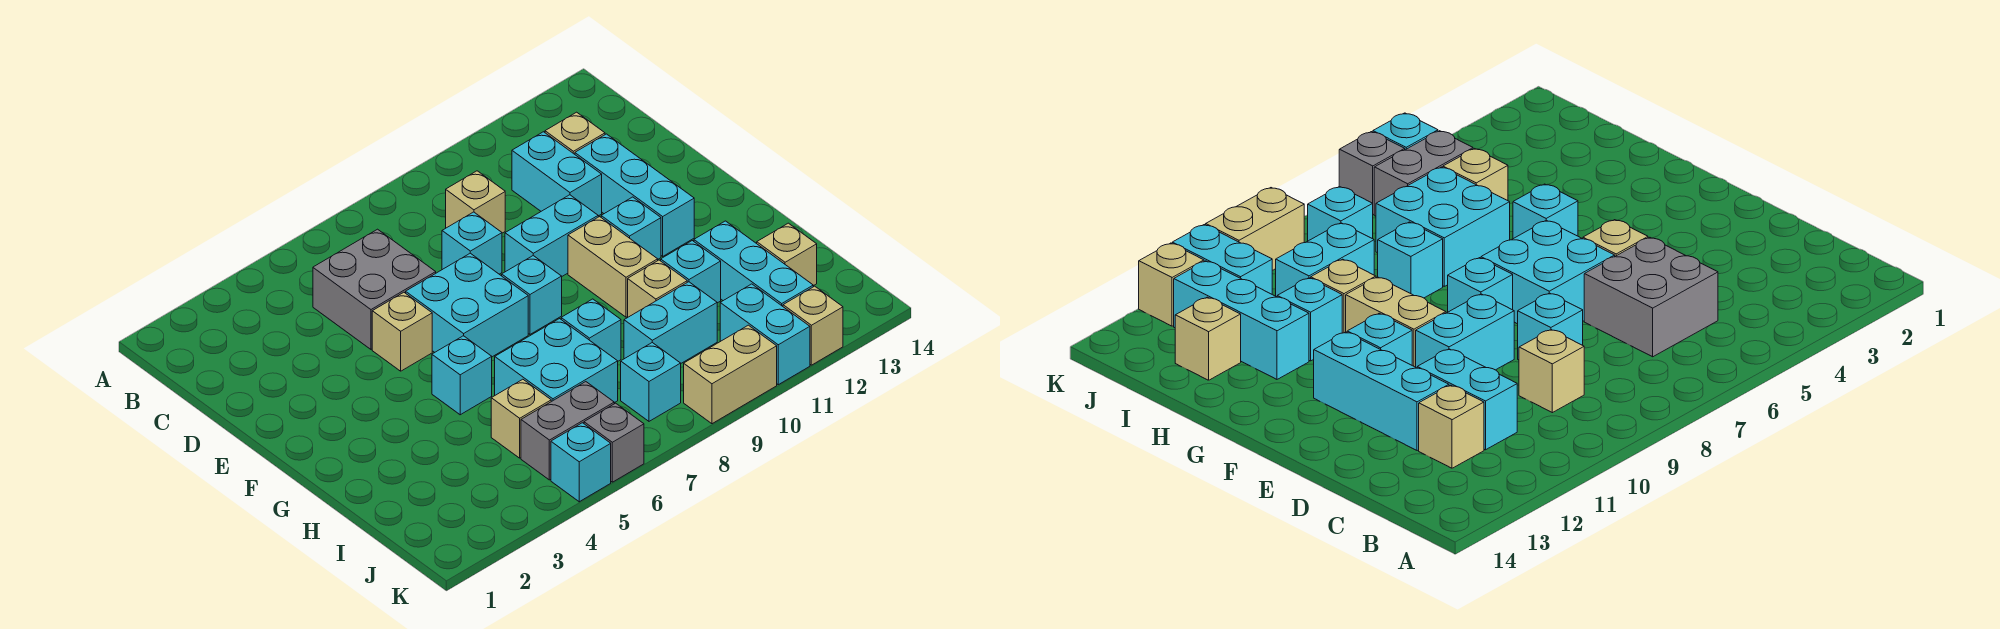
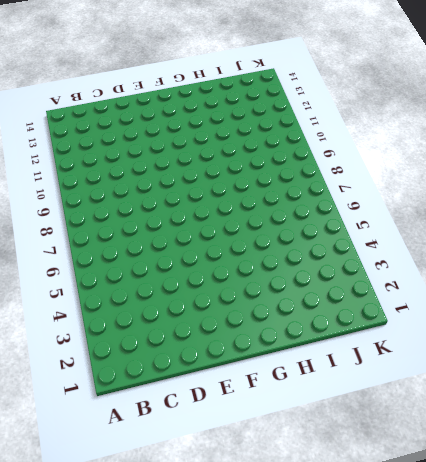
none -> grey brick C5:D6 level 1
none -> tan brick C9 level 1
none -> cyan brick C11:D11 level 1

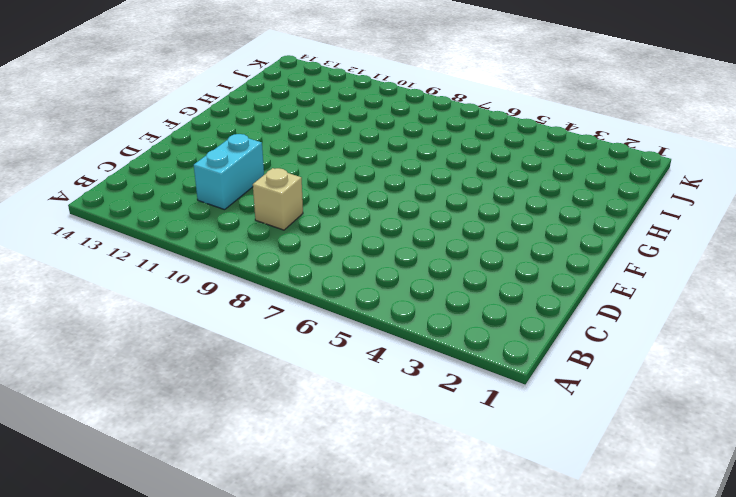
none -> grey brick C5:D6 level 1
none -> tan brick C12 level 1
none -> cyan brick D8 level 1

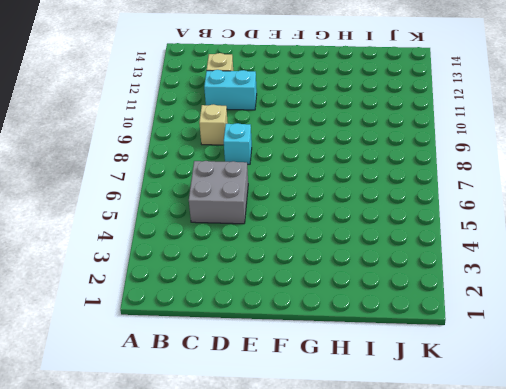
none -> cyan brick D12:F12 level 1
none -> tan brick E5 level 1
none -> cyan brick E6:F7 level 1

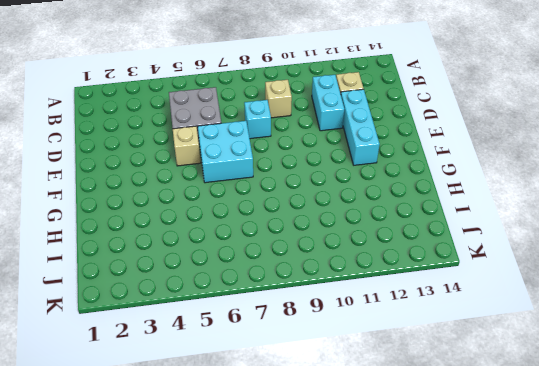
none -> cyan brick E9:E10 level 1
none -> cyan brick F8 level 1
none -> tan brick F10:G10 level 1

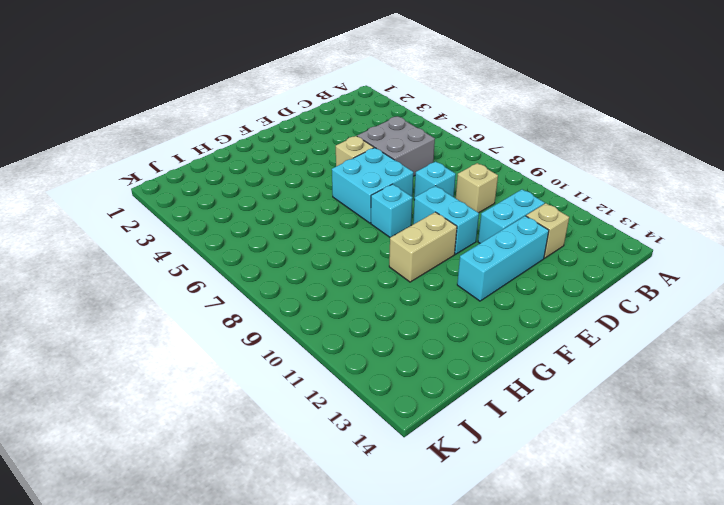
none -> cyan brick F11 level 1
none -> cyan brick G5 level 1
none -> cyan brick H6:I7 level 1

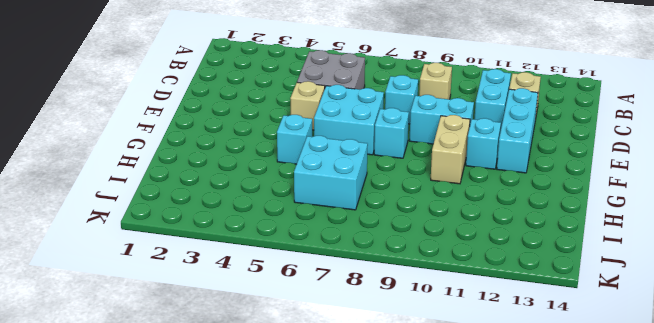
none -> cyan brick H8 level 1
none -> tan brick H10 level 1
none -> cyan brick H11 level 1

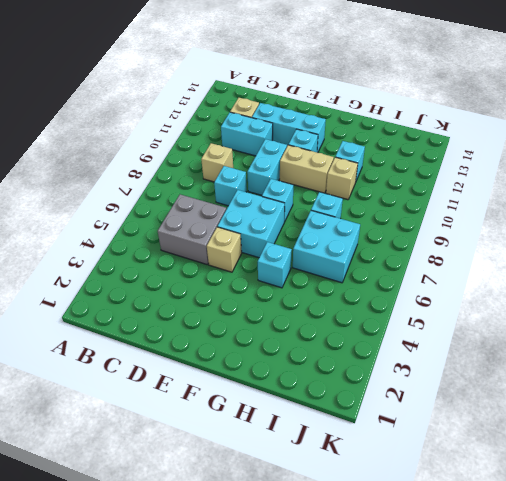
none -> cyan brick H12:J12 level 1
none -> tan brick I5 level 1
none -> cyan brick I9:I10 level 1

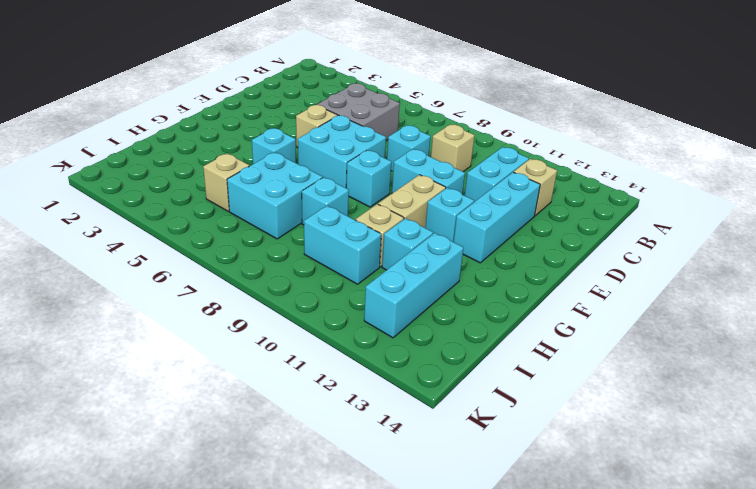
none -> tan brick I13 level 1
none -> grey brick J5:J6 level 1
none -> cyan brick J8 level 1

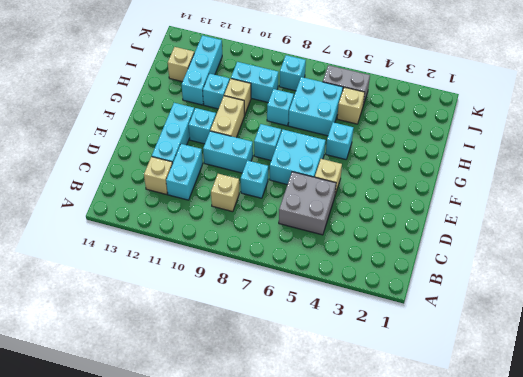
none -> cyan brick J11:K11 level 1
none -> cyan brick K5 level 1
none -> grey brick K6 level 1

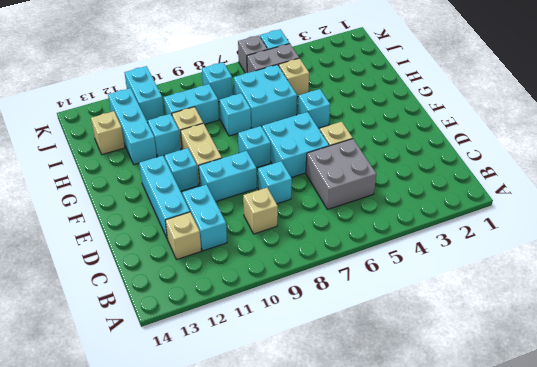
none -> tan brick K9:K10 level 1
none -> tan brick K12 level 1

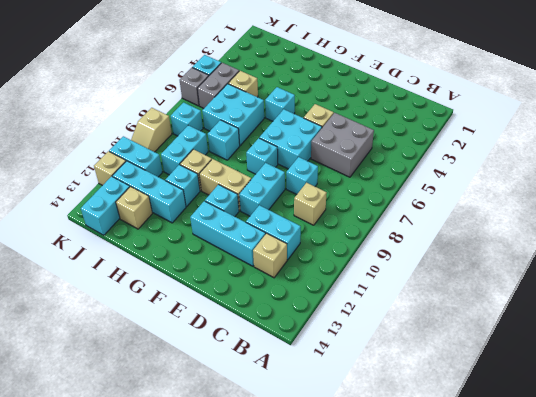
cyan brick J13:J14 level 1 -> none
tan slope K9:K10 level 1 top 9 -> tan brick K9:K10 level 1

